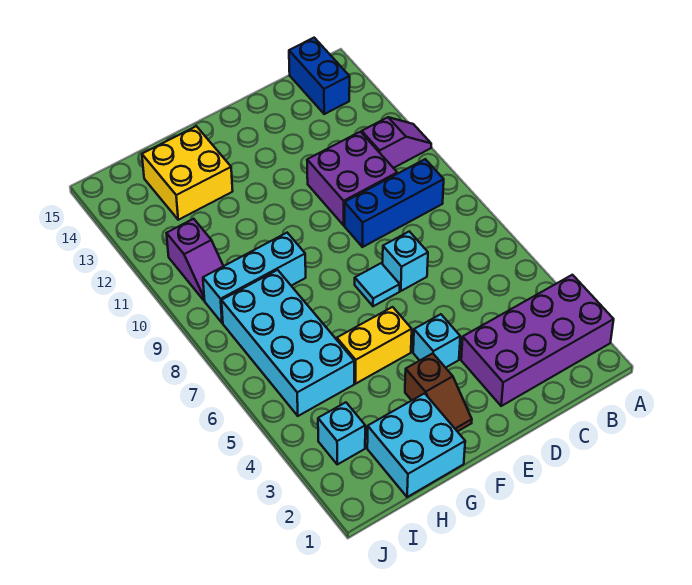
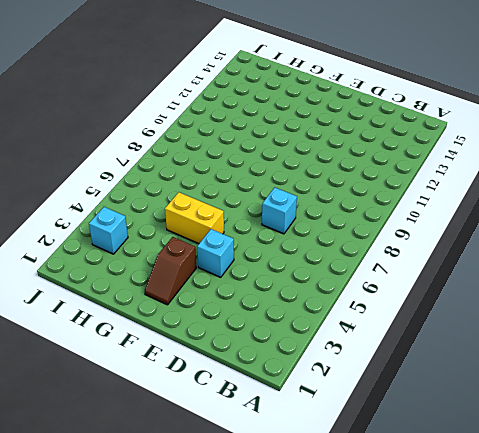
none -> purple brick A2:D3 level 1
none -> purple slope A11:B11 level 1 top B
none -> blue brick B9:D9 level 1

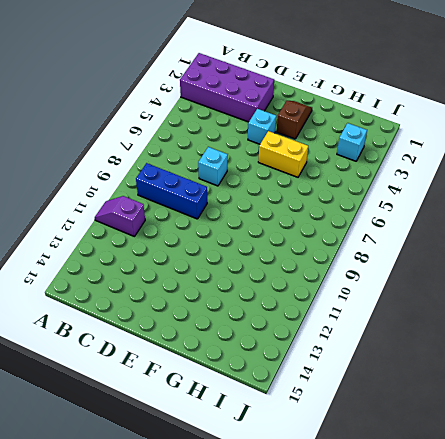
none -> blue brick B14:B15 level 1
none -> purple brick C10:D11 level 1
none -> cyan tile E7 level 1

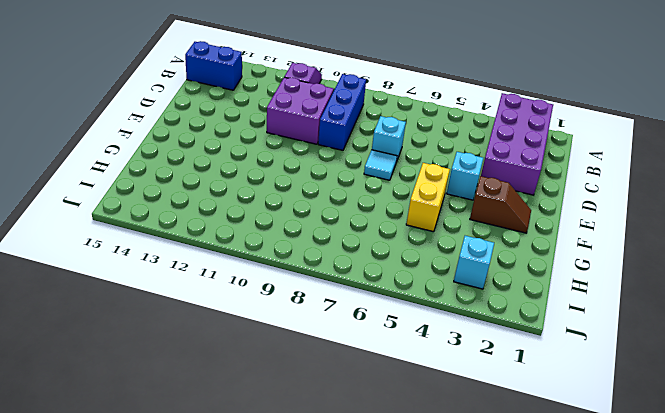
none -> cyan brick G1:H2 level 1
none -> cyan brick G9:I9 level 1
none -> yellow brick G13:H14 level 1

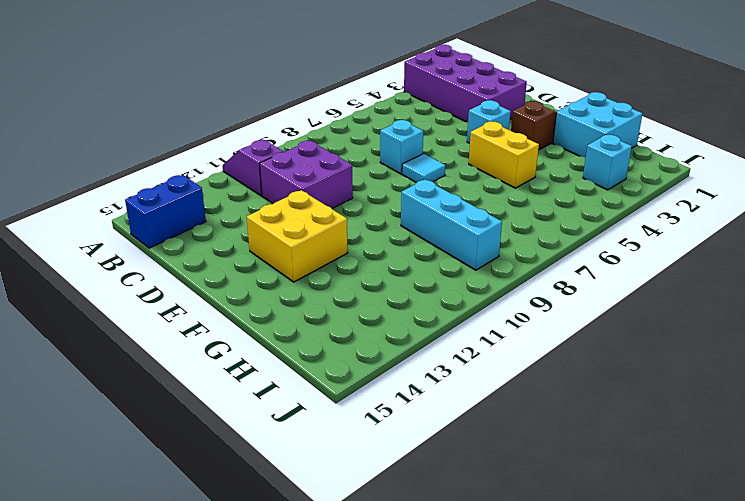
yellow brick E12:F13 level 1 -> yellow brick G13:H14 level 1
none -> blue brick B9:D9 level 1
none -> cyan brick H5:I8 level 1
none -> purple slope I10:I11 level 1 top 11

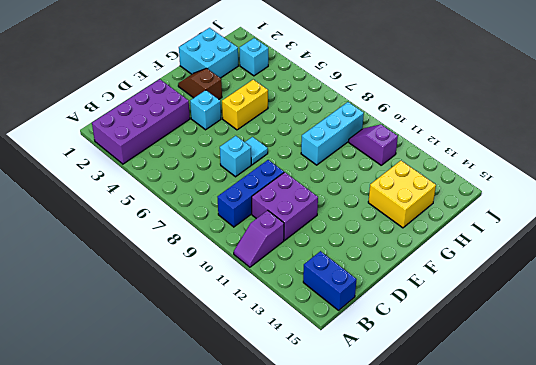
none -> cyan brick H5:I8 level 1

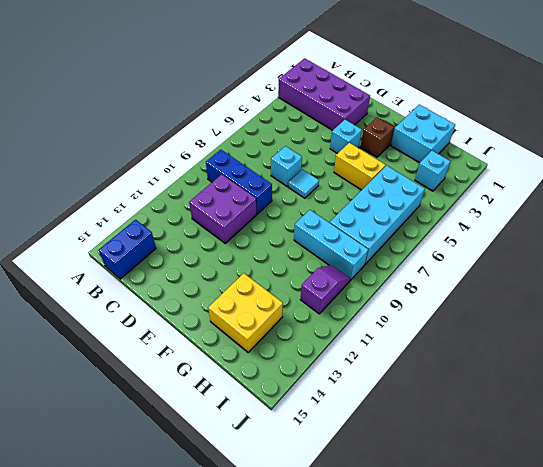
none -> purple slope A11:B11 level 1 top B

